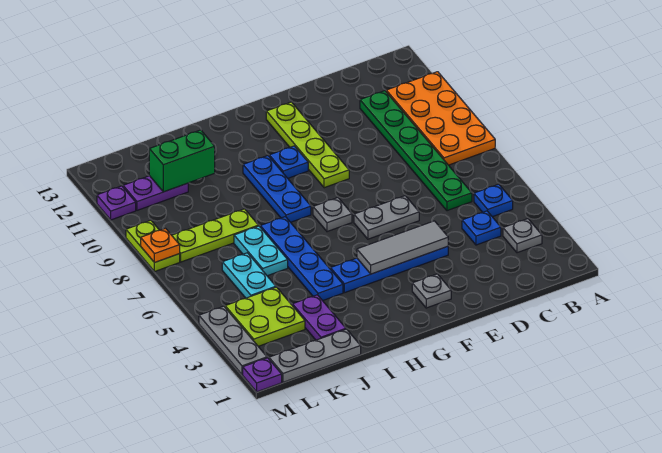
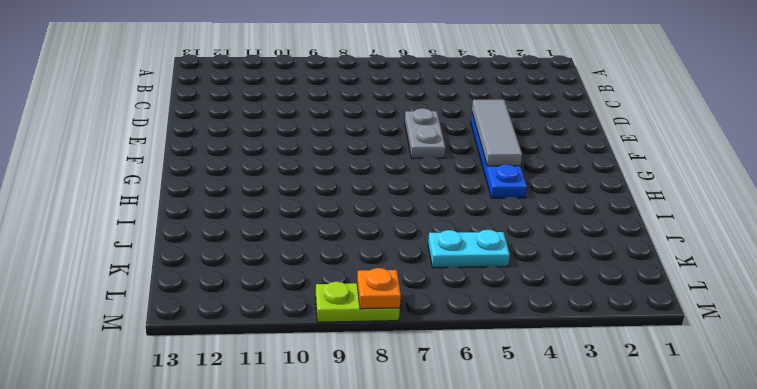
none -> orange plate A8:B11 level 1
none -> grey plate B3 level 1
none -> blue plate B5 level 1

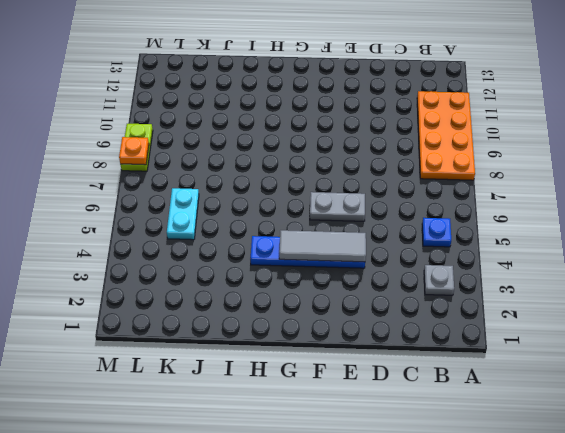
none -> blue plate C4 level 1
none -> green plate C6:C11 level 1
none -> grey plate F2 level 1

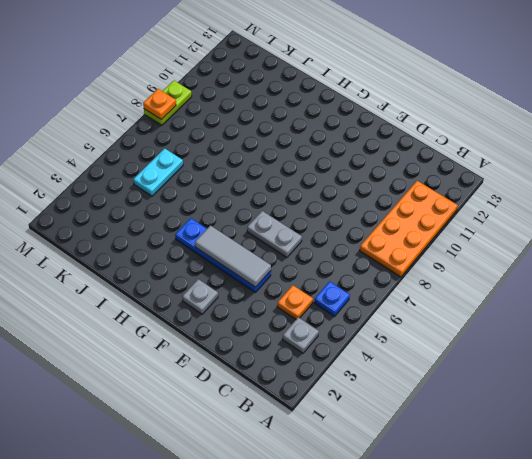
orange plate C4 level 1 -> blue plate C4 level 1
none -> green plate C6:C11 level 1
none -> lime plate F9:F12 level 1
none -> grey plate G7 level 1

